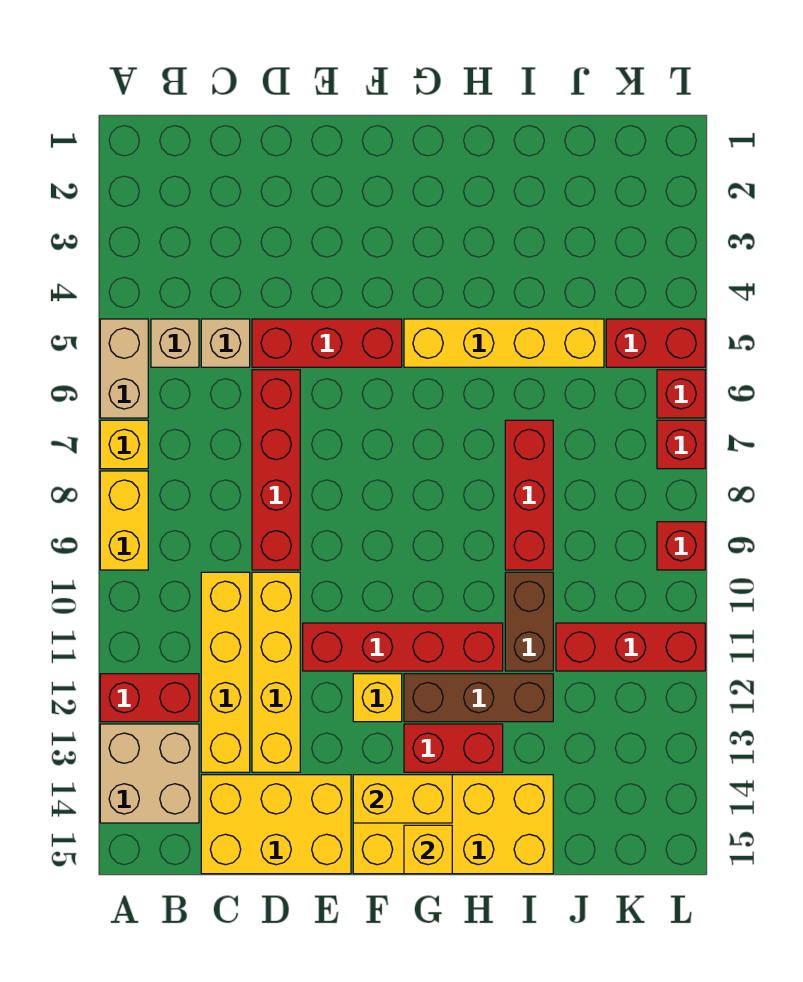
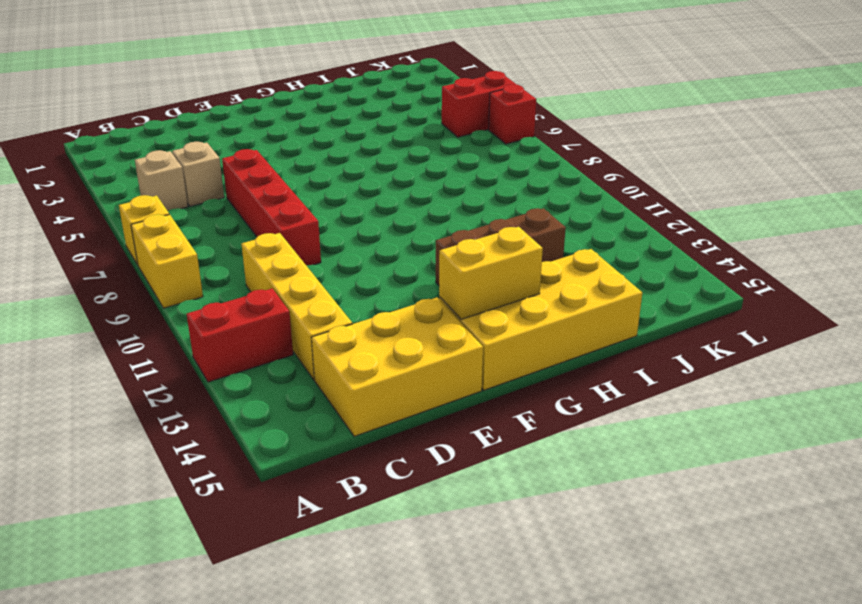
none -> tan brick A5:A6 level 1
none -> tan brick A13:B14 level 1
none -> red brick D5:F5 level 1

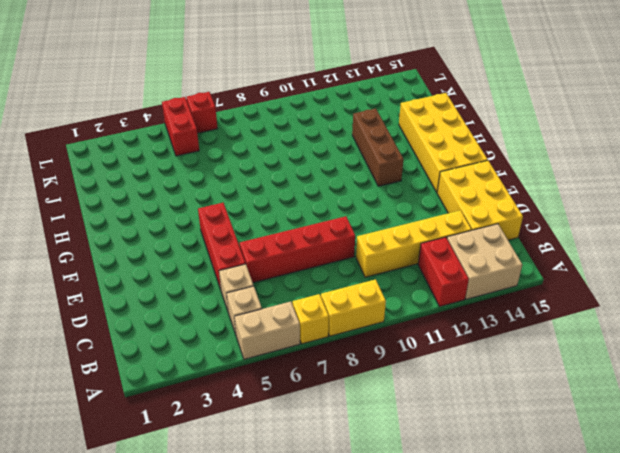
none -> yellow brick D10:D13 level 1
none -> red brick E11:H11 level 1
none -> yellow brick F12 level 1

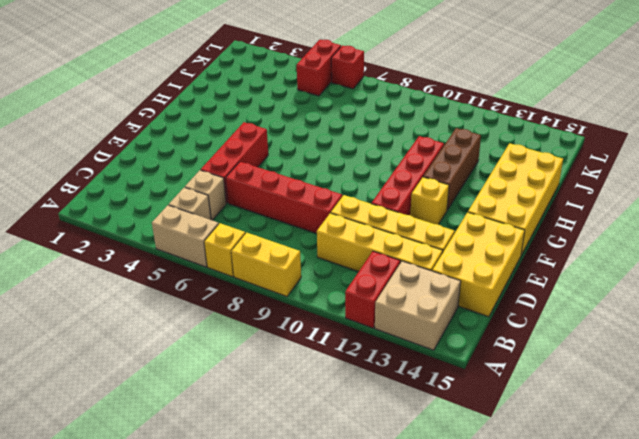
none -> yellow brick G5:J5 level 1
none -> red brick G13:H13 level 1
none -> red brick I7:I9 level 1

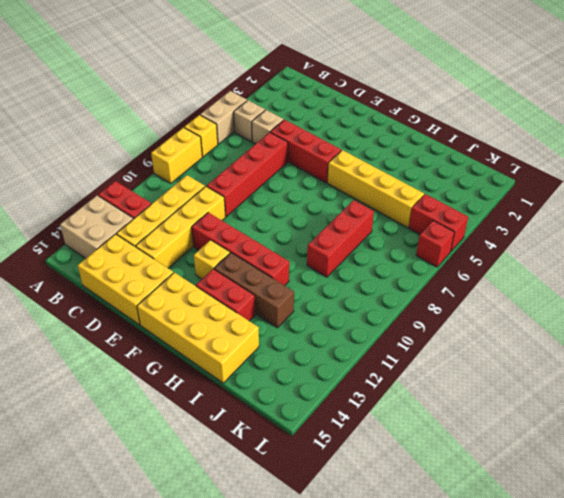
none -> brown brick I10:I11 level 1
none -> red brick J11:L11 level 1
none -> red brick L7 level 1

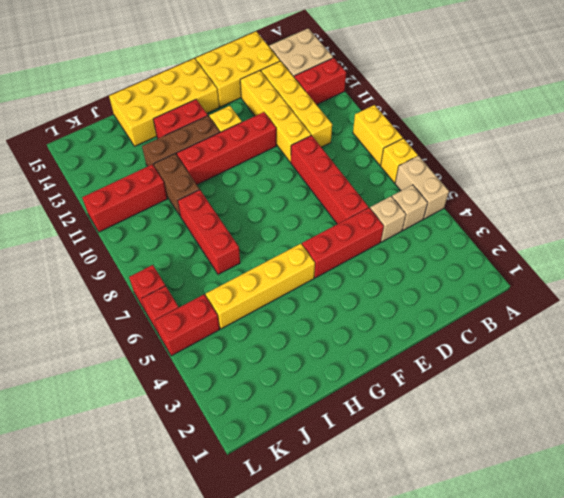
none -> red brick L9 level 1
none -> yellow brick F14:G14 level 2
none -> yellow brick G15 level 2

